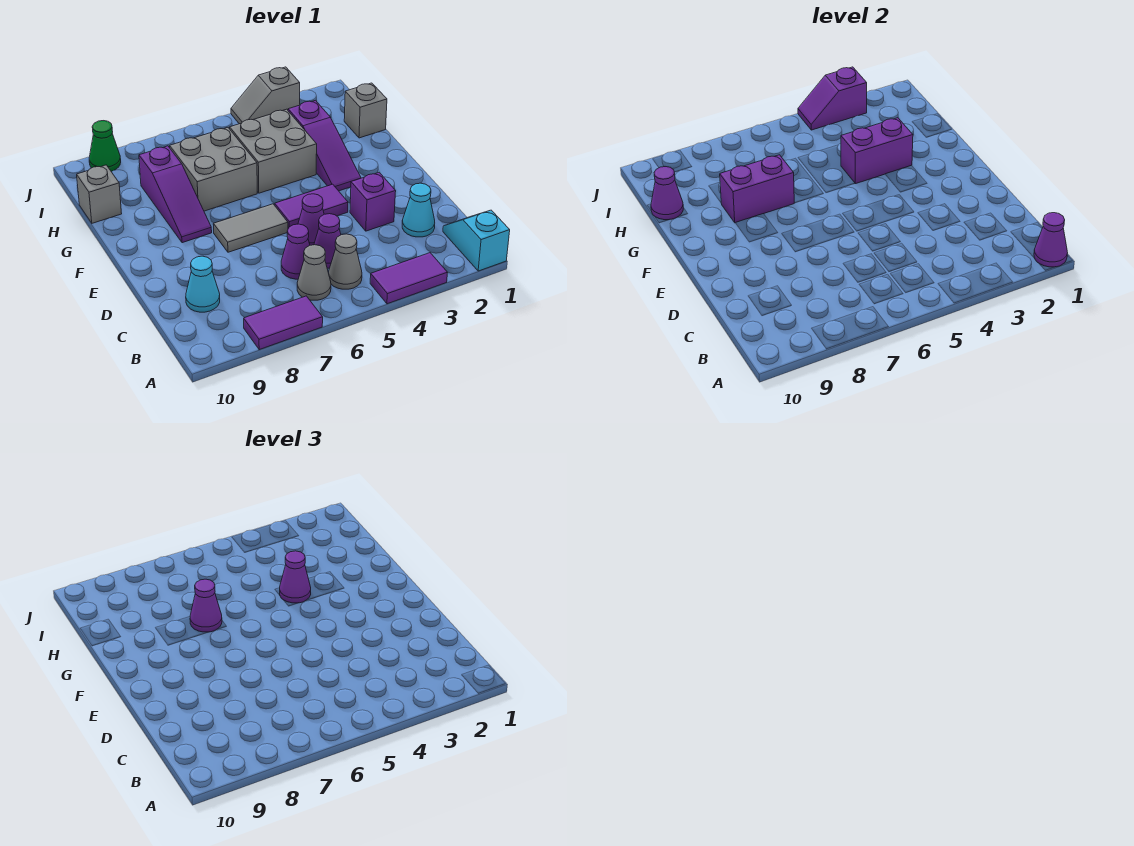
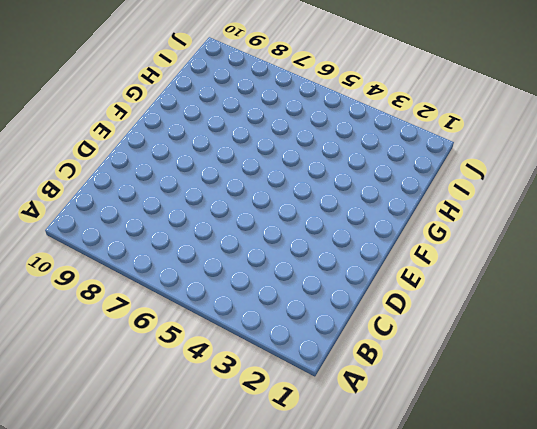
none -> cyan slope A1:B1 level 1 top A
none -> purple tile A3:A4 level 1
none -> purple tile A7:A8 level 1

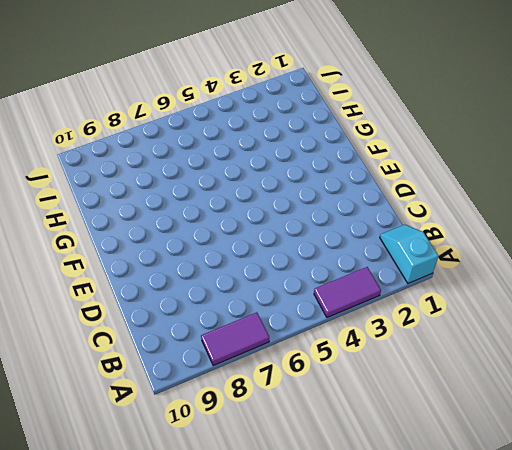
none -> grey cone B5 level 1
none -> grey cone B6 level 1
none -> cyan cone C2 level 1

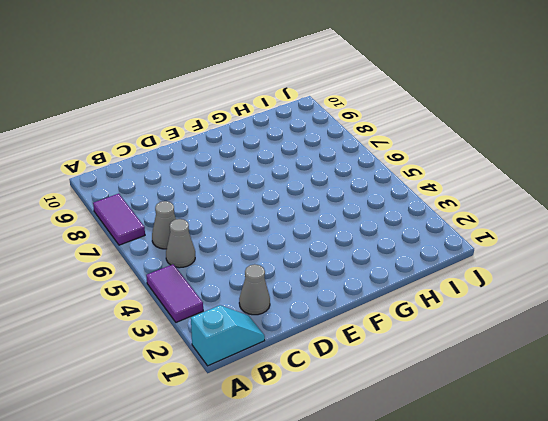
grey cone C2 level 1 -> cyan cone C2 level 1
none -> purple cone C5 level 1
none -> purple cone C6 level 1
none -> cyan cone C9 level 1

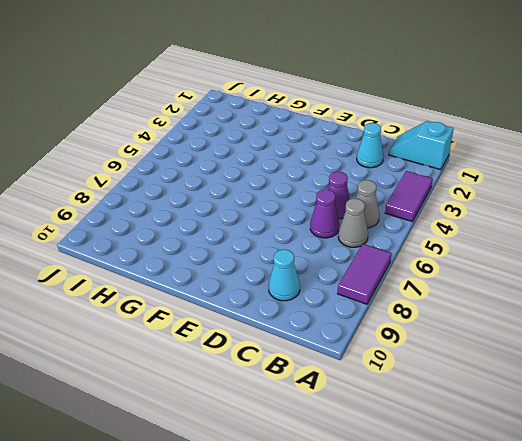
none -> purple brick D3 level 1
none -> purple cone D5 level 1
none -> purple tile E4:E5 level 1

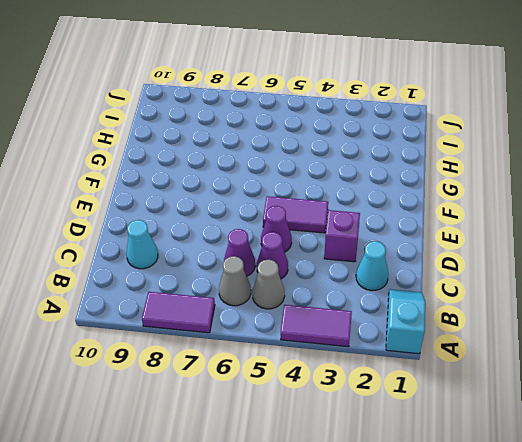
none -> grey tile E6:E7 level 1
none -> purple slope F3:H3 level 1 top H
none -> purple slope F8:H8 level 1 top H

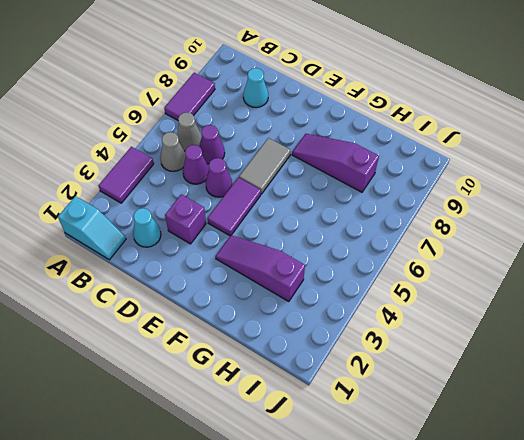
none -> grey brick G4:H5 level 1
none -> grey brick G6:H7 level 1
none -> grey brick H1 level 1

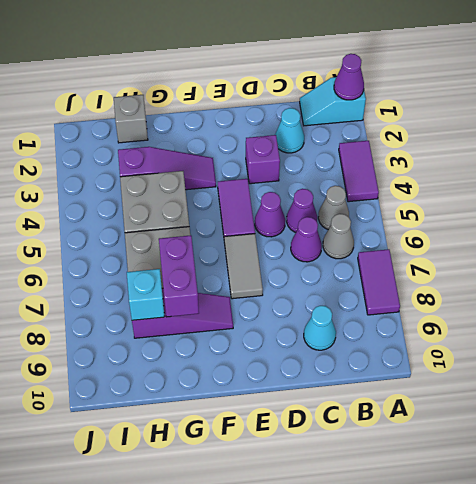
cyan brick H8 level 2 -> none
none -> grey brick H10 level 1
none -> grey slope J3:J4 level 1 top 3
none -> green cone J9 level 1

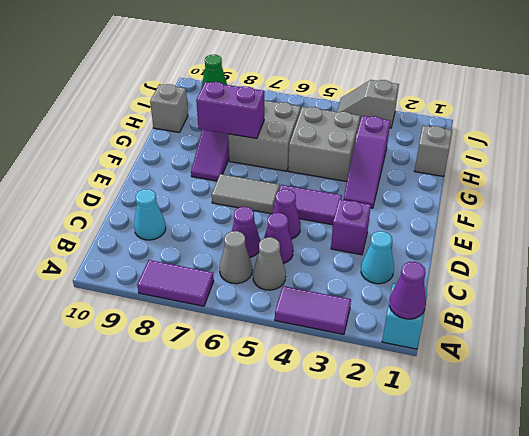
none -> purple brick G3:G4 level 2
none -> purple cone H10 level 2
none -> purple slope J3:J4 level 2 top 3

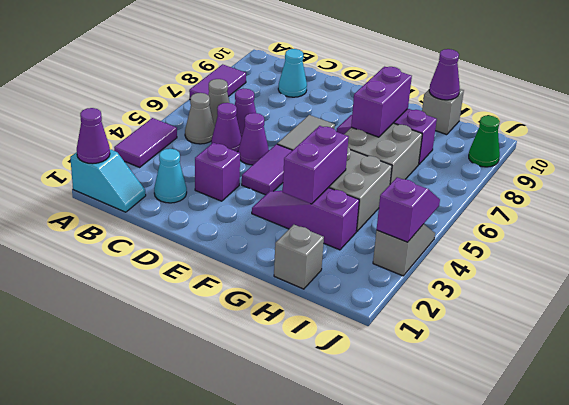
none -> purple cone G4 level 3
none -> purple cone G7 level 3

